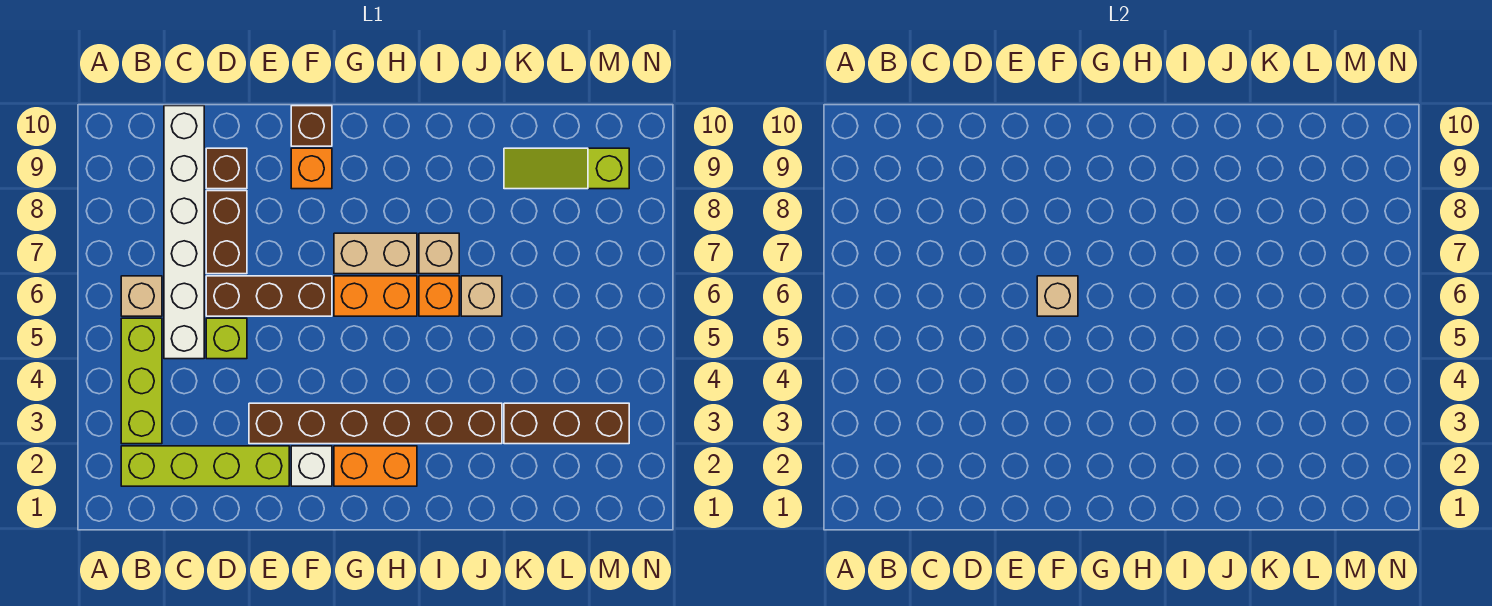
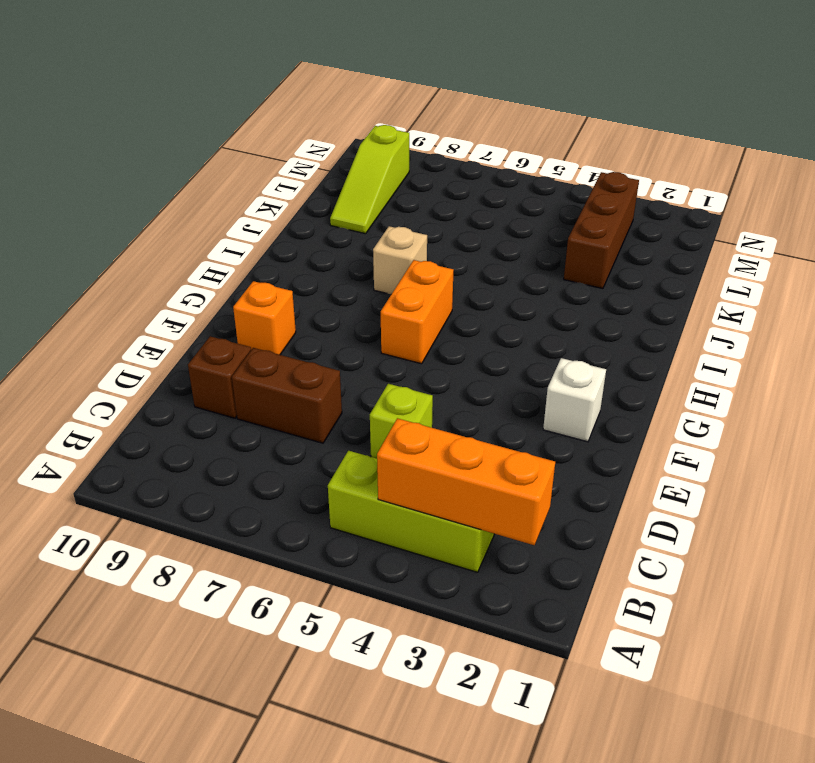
orange brick B2:B4 level 2 -> none
none -> lime brick B2:E2 level 1
none -> tan brick B6 level 1
none -> white brick C5:C10 level 1

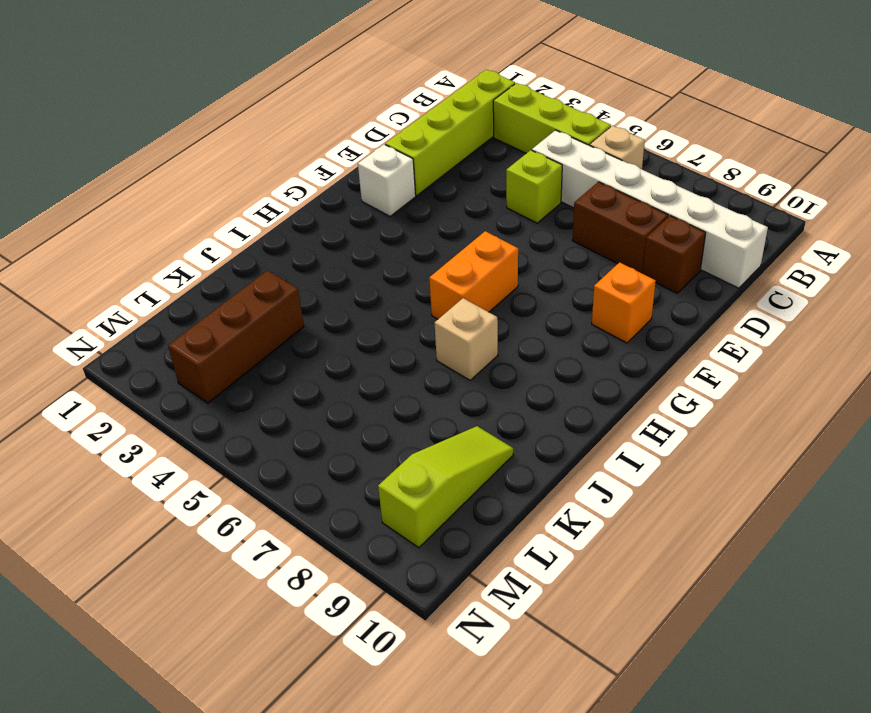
none -> brown brick D6:F6 level 1
none -> brown brick E3:J3 level 1
none -> brown brick F10 level 1

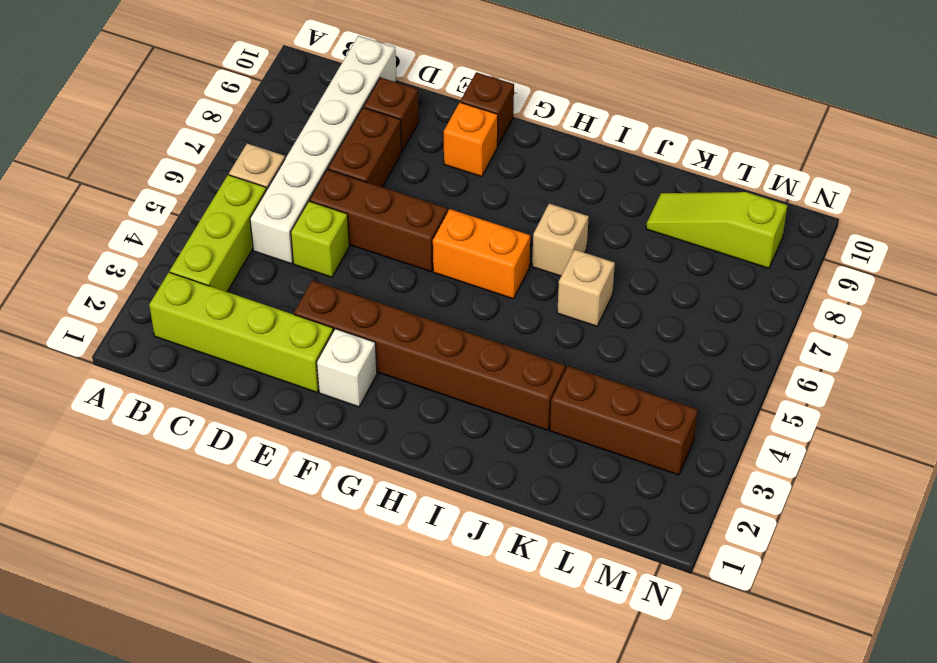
none -> orange brick G2:H2 level 1
none -> tan brick G7:H7 level 1
none -> orange brick I6 level 1

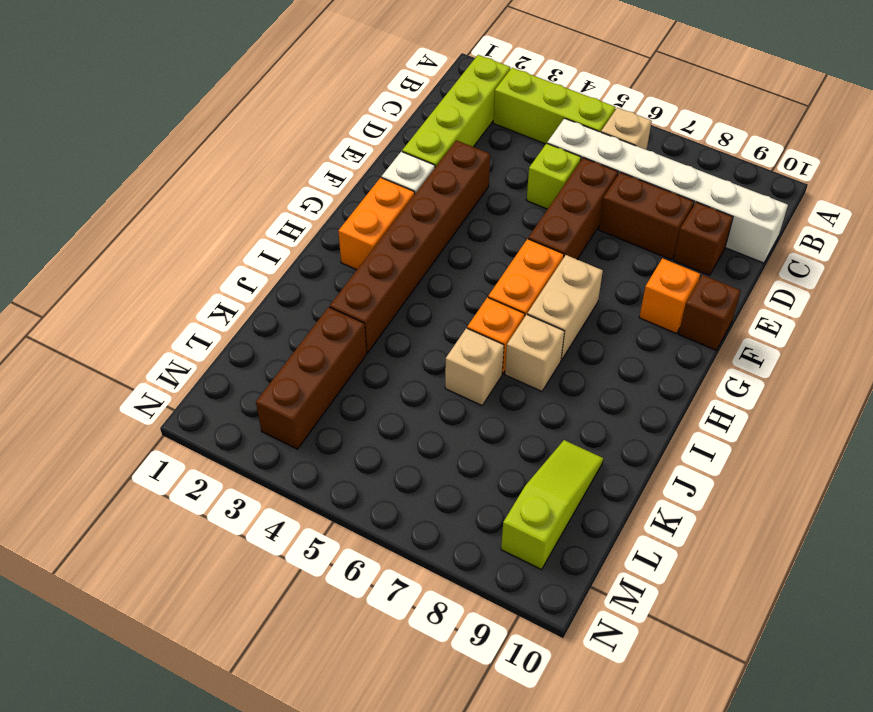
none -> tan brick F6 level 2

